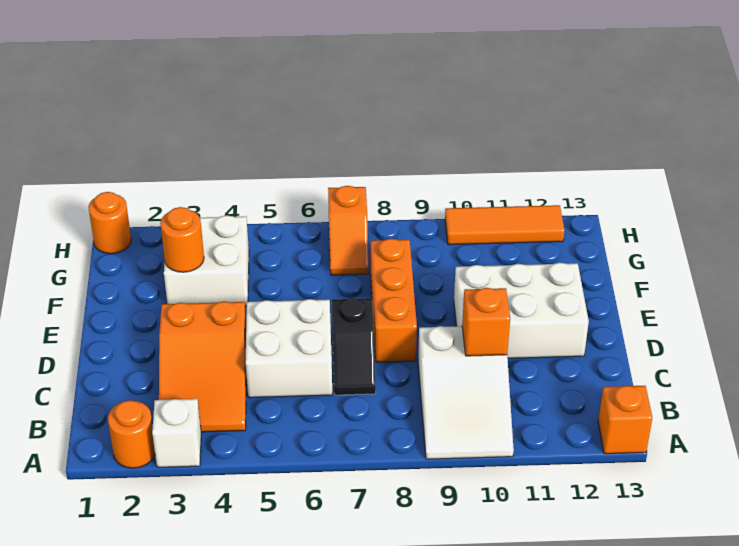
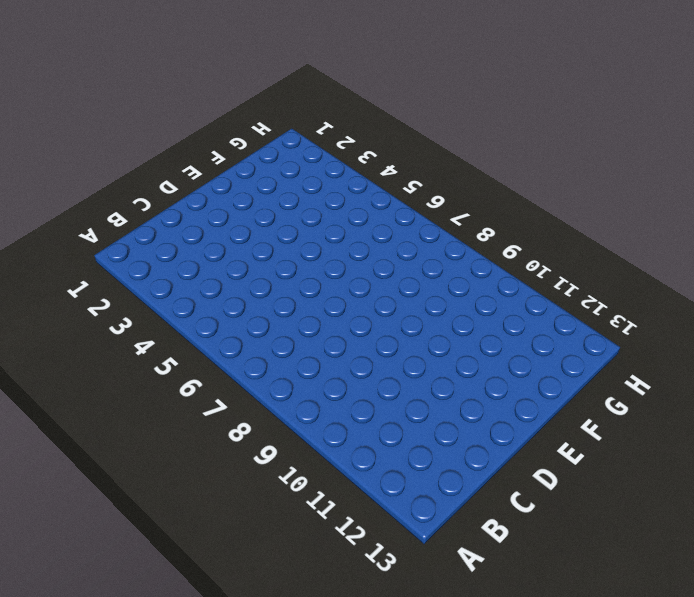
none -> orange round brick A2 level 1
none -> white brick A3 level 1
none -> white slope A9:C10 level 1 top C

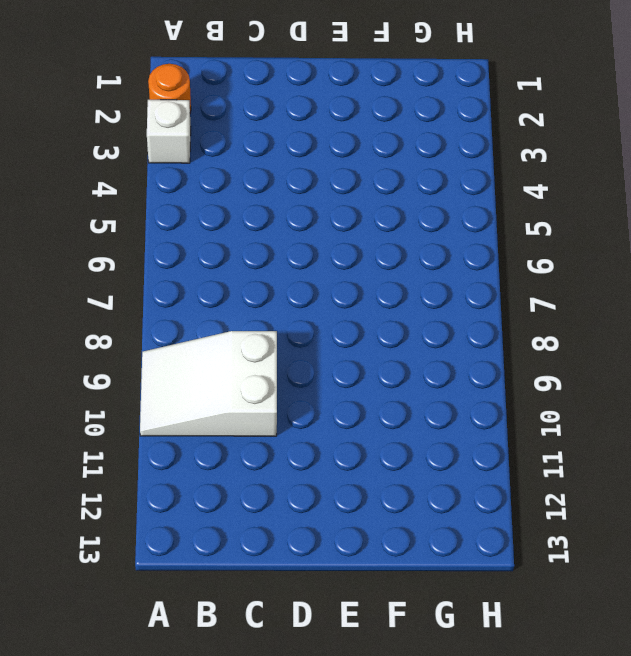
none -> orange brick A13 level 1
none -> orange slope B3:D4 level 1 top D
none -> white brick C5:D6 level 1

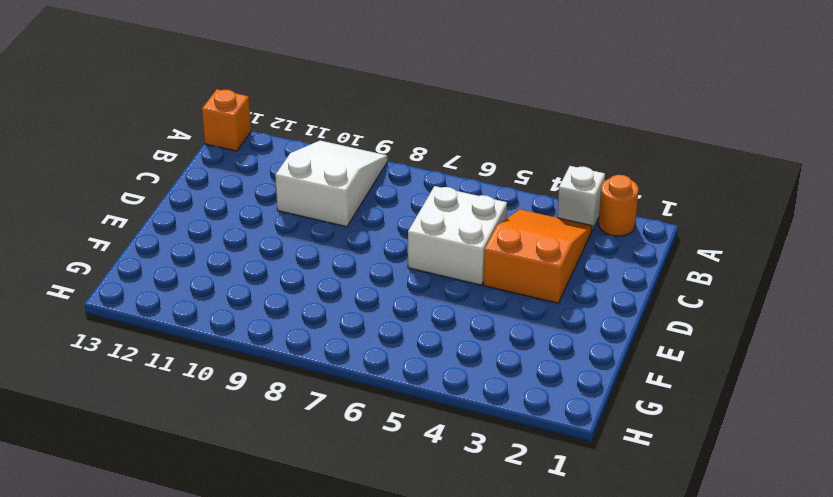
none -> black slope C7:D7 level 1 top D
none -> orange brick D8:F8 level 1
none -> white brick D10:E12 level 1

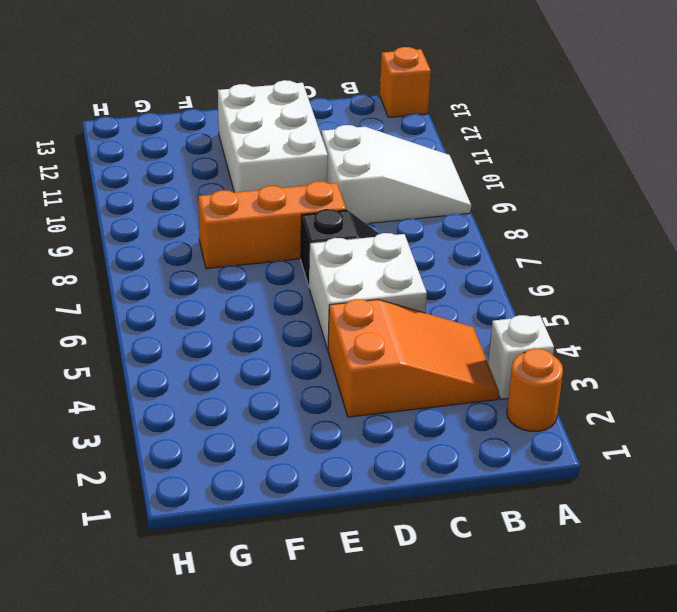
none -> white brick F3:G4 level 1
none -> orange slope G7:H7 level 1 top H
none -> orange round brick H1 level 1

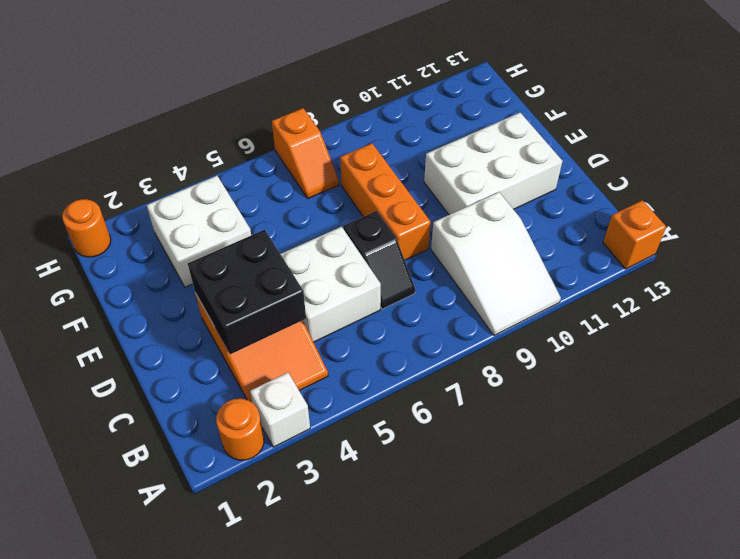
black brick C3:D4 level 2 -> none
none -> orange tile H10:H12 level 1
none -> orange brick C10 level 2
none -> orange round brick F3 level 2

